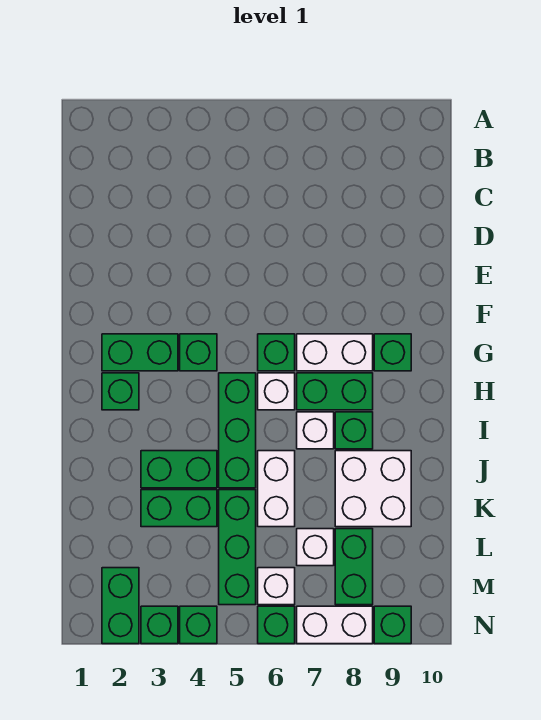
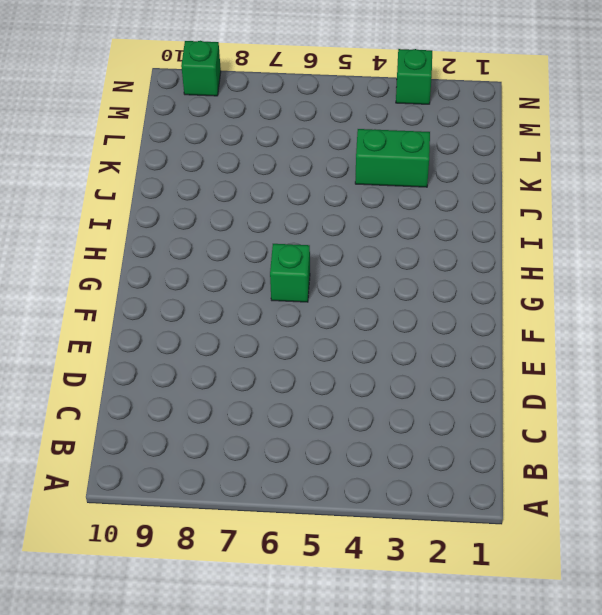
none -> green brick G2:G3 level 1
none -> green brick G4 level 1
none -> white brick G7:G8 level 1

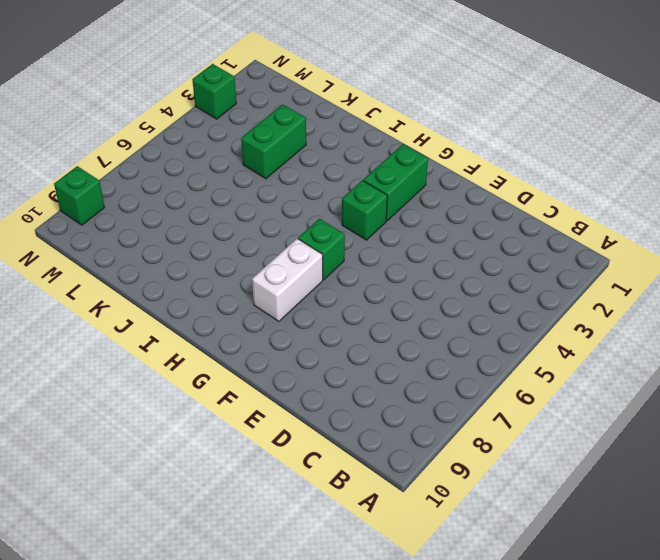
none -> green brick G9 level 1
none -> green brick H2 level 1
none -> green brick H5:J5 level 1

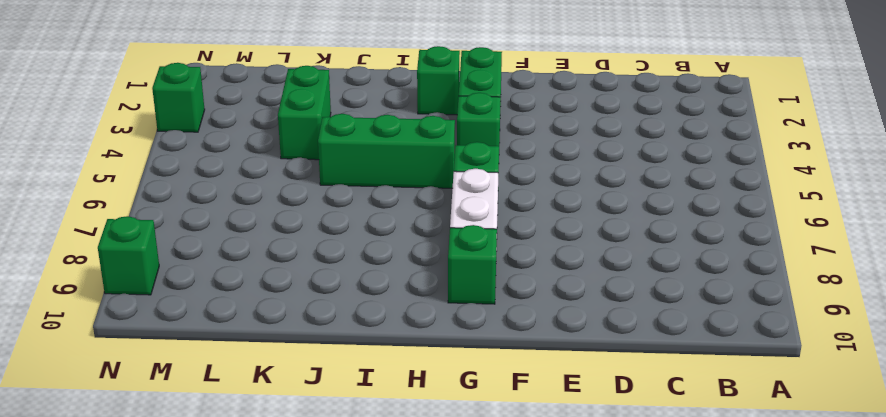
none -> white brick H6 level 1
none -> green brick H7:H8 level 1
none -> white brick I7 level 1

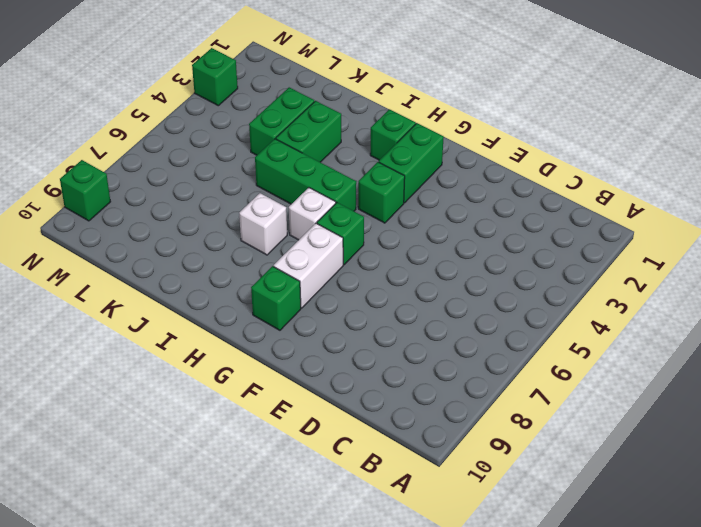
none -> green brick H7:H8 level 1
none -> green brick I8 level 1
none -> white brick J6:K6 level 1

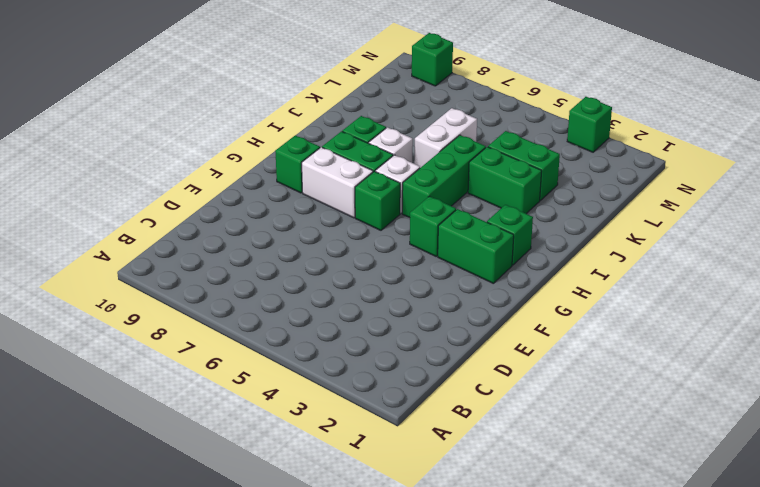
none -> white brick J8:K9 level 1
none -> green brick K5:M5 level 1
none -> white brick L7 level 1

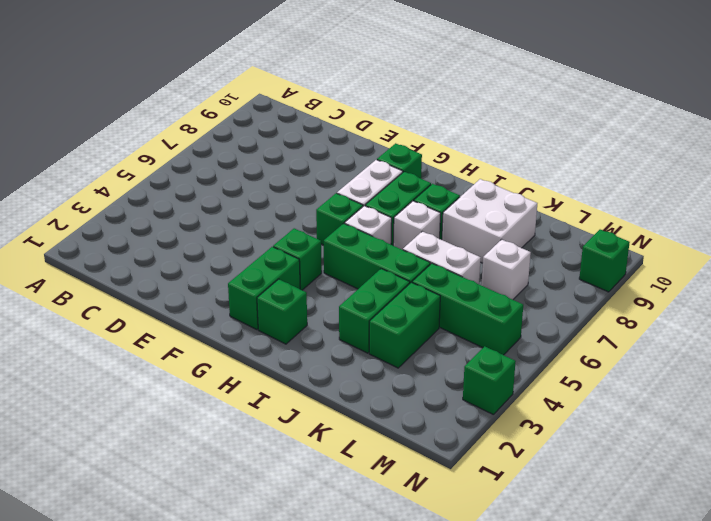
none -> green brick L8:M8 level 1
none -> green brick M2:N2 level 1
none -> white brick M6 level 1

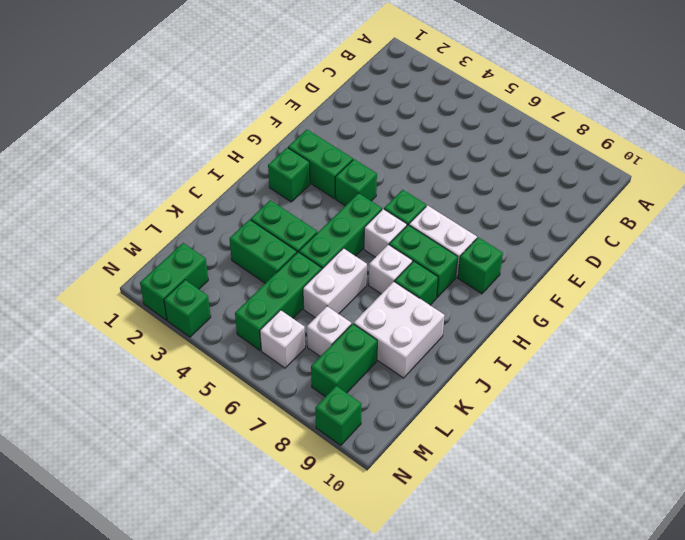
none -> green brick N4 level 1
none -> green brick N6 level 1
none -> white brick N7:N8 level 1

